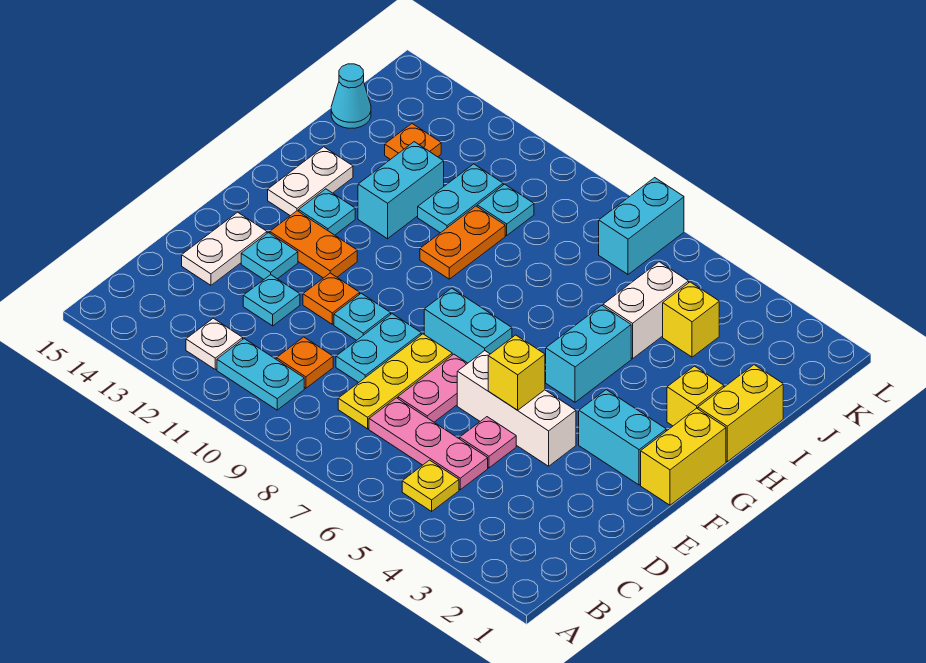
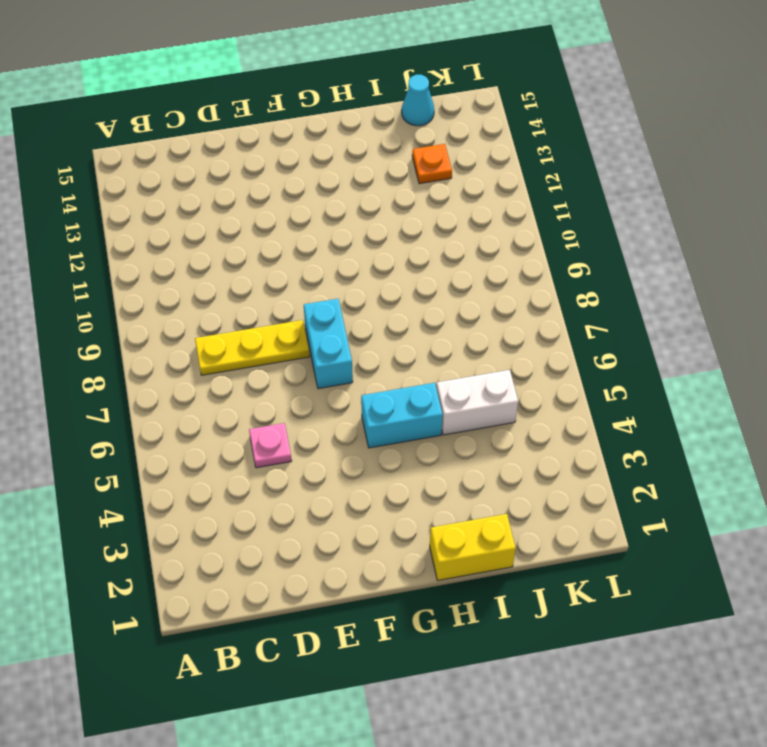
none -> yellow plate B5 level 1
none -> cyan plate B10:B11 level 1
none -> white plate B12 level 1
none -> pink plate C5:C7 level 1

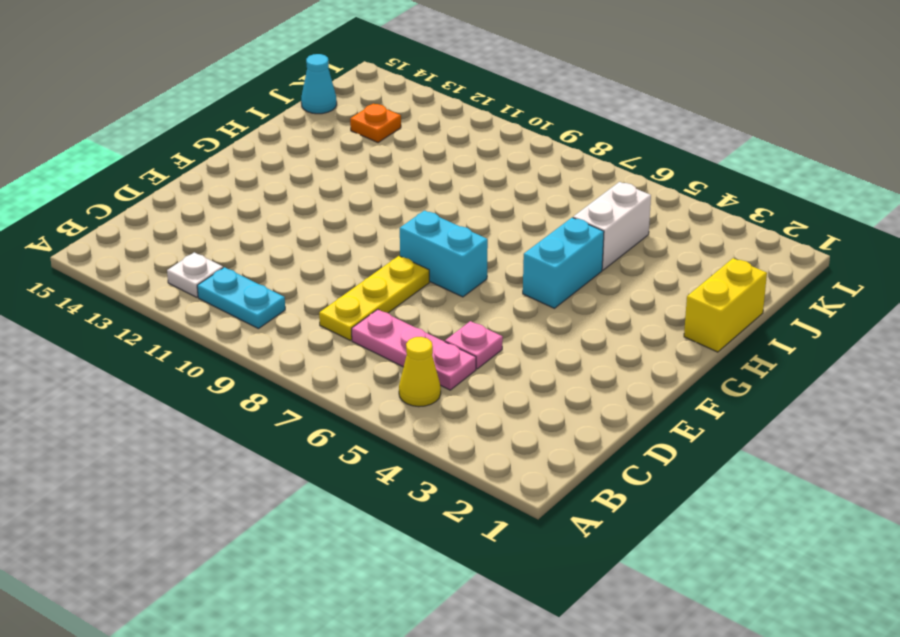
yellow cone B5 level 1 -> yellow plate B5 level 1
none -> orange plate C10 level 1
none -> pink plate D7:E7 level 1
none -> cyan plate D9:E9 level 1
none -> cyan plate D12 level 1

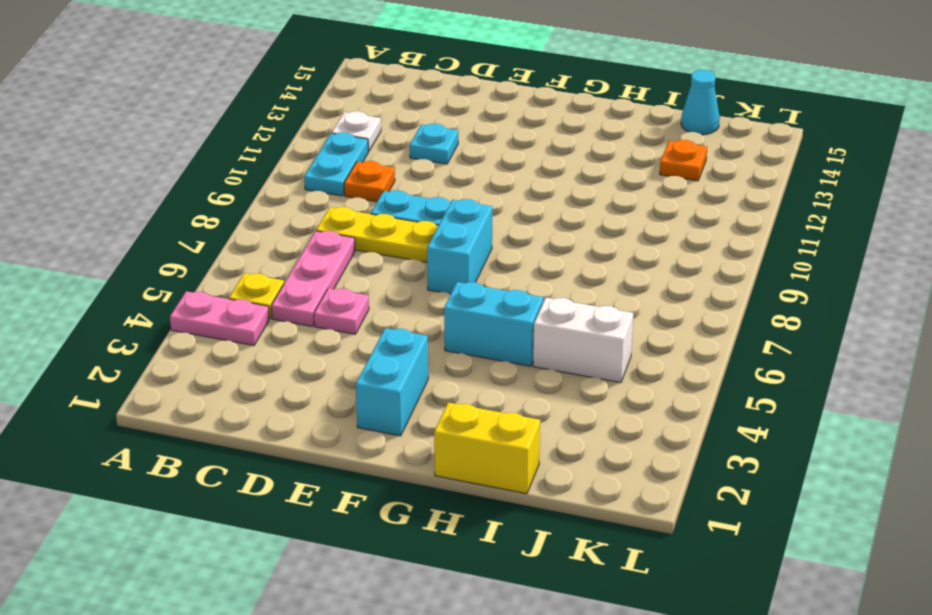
pink plate A4:B4 level 1 -> pink plate D7:E7 level 1
none -> white plate D14:E14 level 1
none -> white brick E4:E6 level 1
none -> cyan plate E10 level 1
none -> orange plate E11 level 1

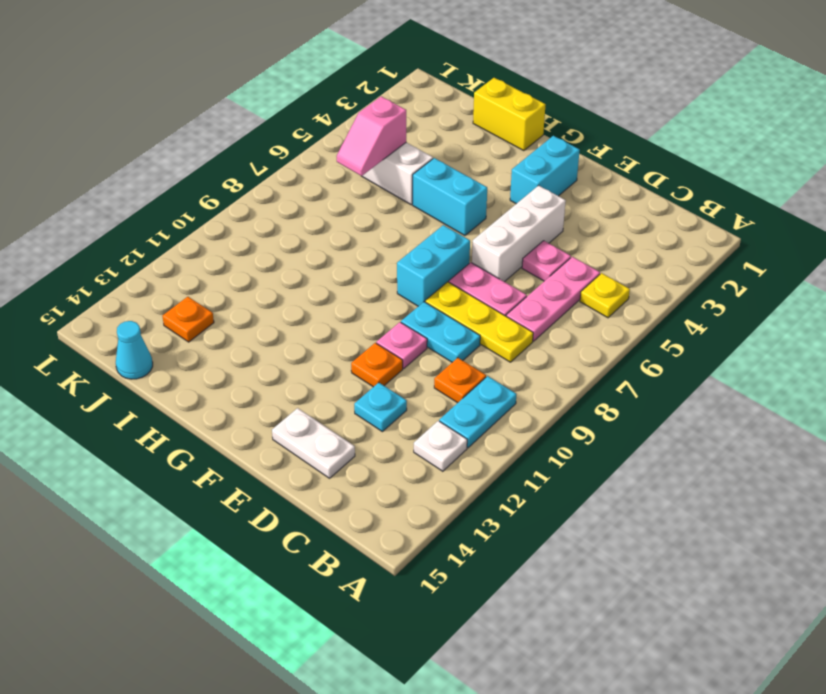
pink plate E10 level 1 -> cyan plate E10 level 1
pink slope J5:J6 level 2 top 5 -> none
none -> cyan plate E13 level 1
none -> yellow brick F1:G1 level 1
none -> orange plate F12:F13 level 1
none -> cyan plate G13 level 1

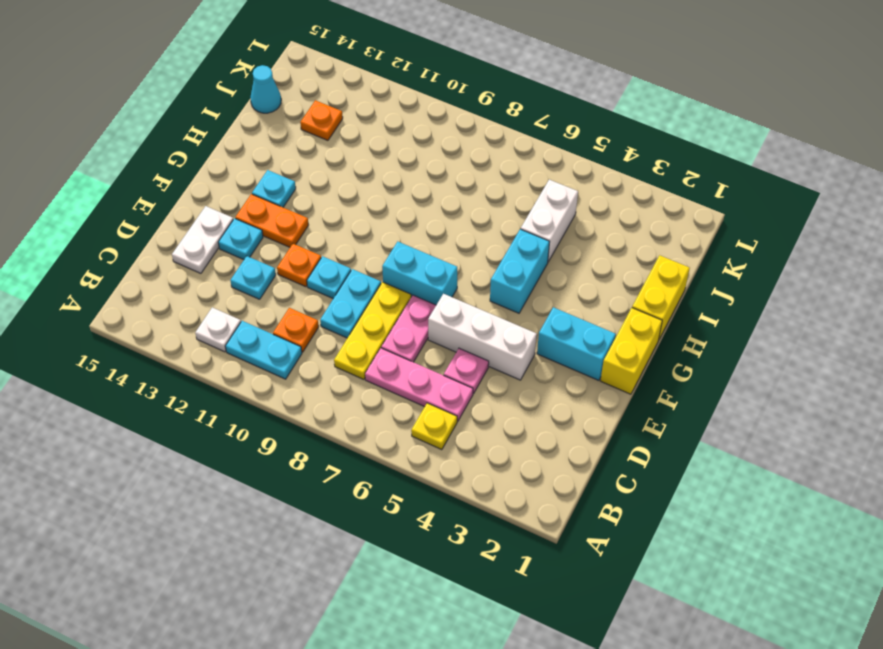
none -> white plate G14:H14 level 1
none -> yellow brick H2 level 1
none -> orange plate H10:I10 level 1
none -> cyan brick H12:I12 level 1

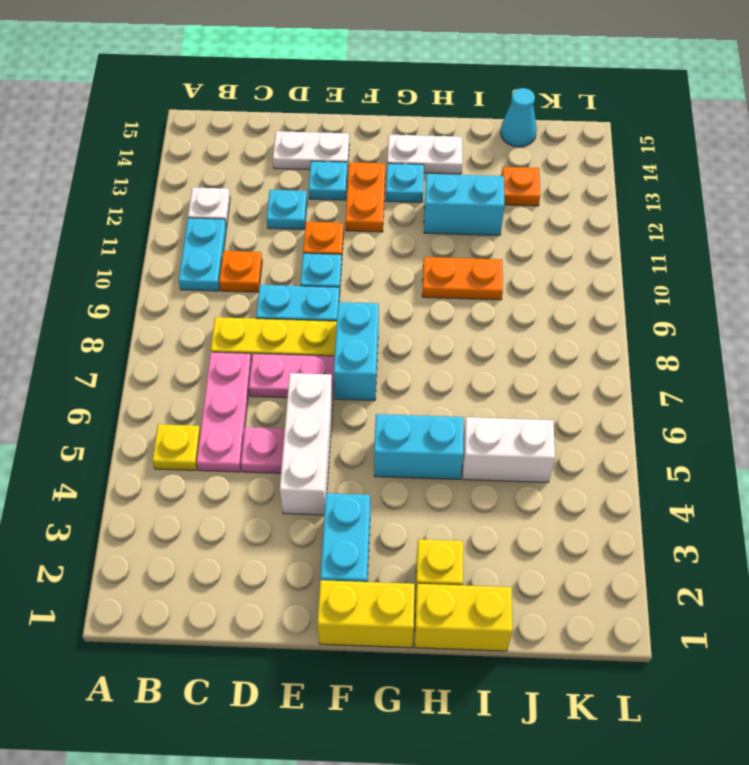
none -> cyan plate I11:J11 level 1
none -> yellow brick J4 level 1
none -> cyan plate J10 level 1
none -> cyan brick K7:L7 level 1

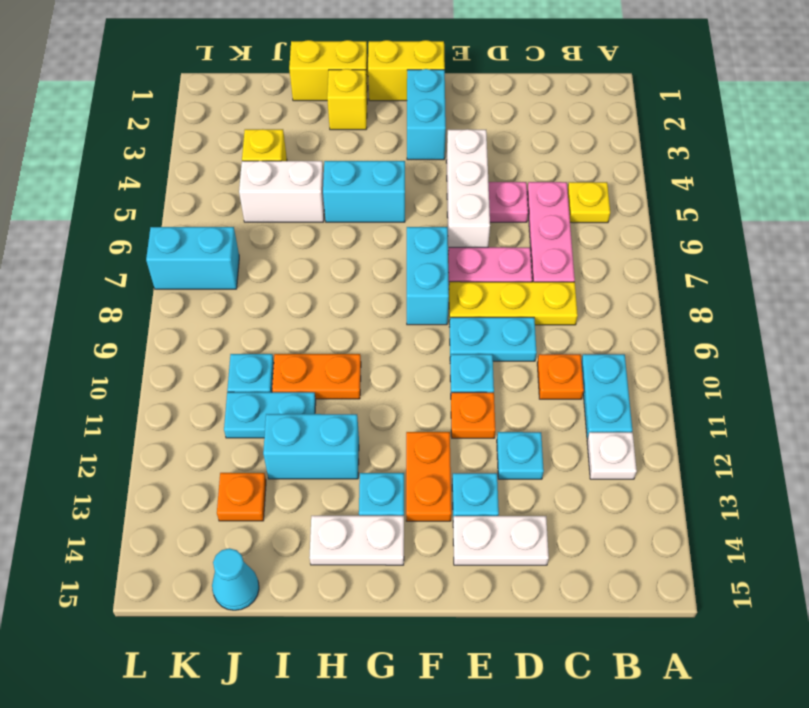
none -> yellow brick E5 level 2

